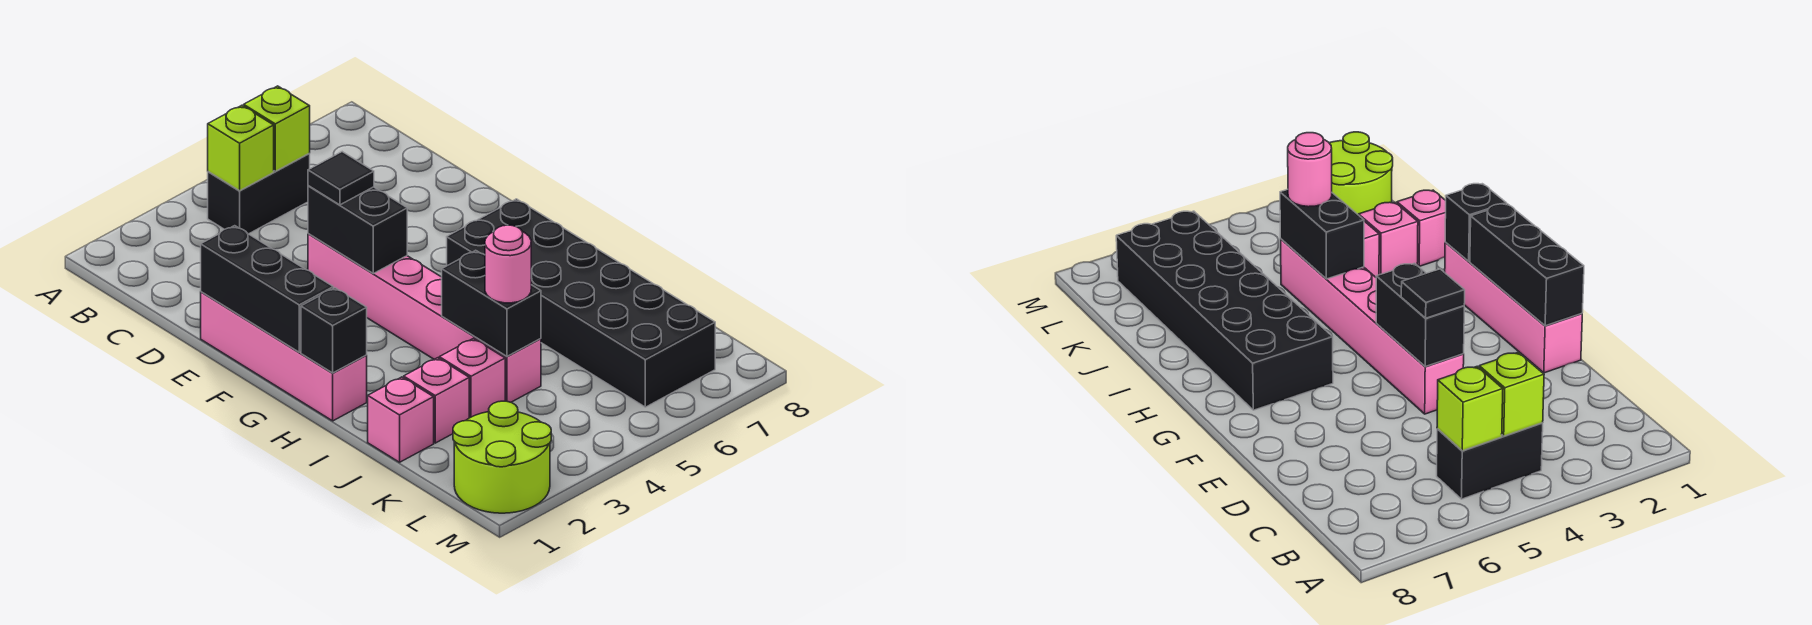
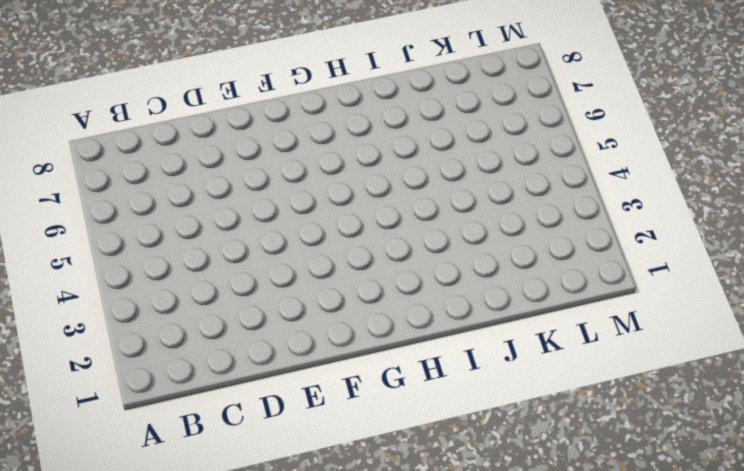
none -> black brick B4:B5 level 1
none -> pink brick E1:H1 level 1
none -> pink brick E4:J4 level 1

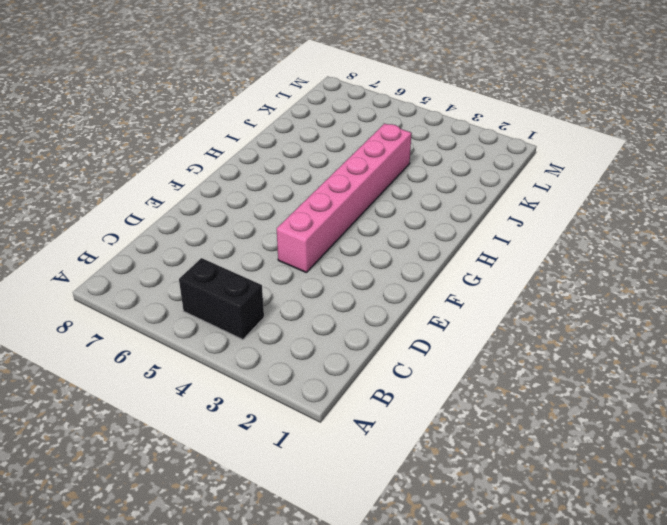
none -> pink brick E1:H1 level 1
none -> black brick G6:L7 level 1
none -> pink brick J1 level 1

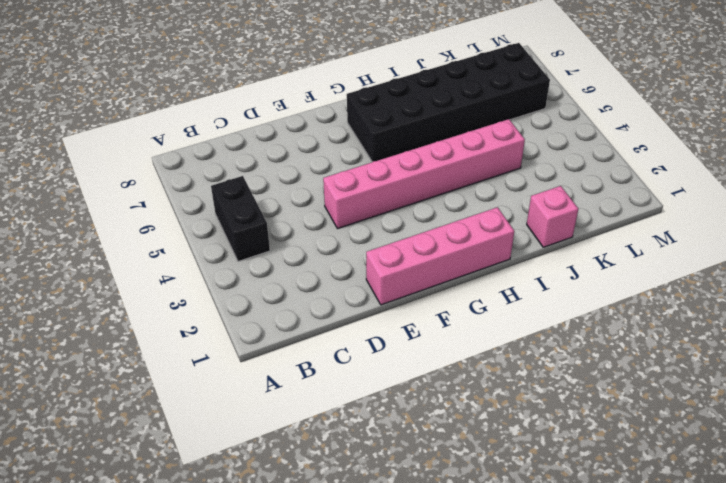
none -> pink brick J2 level 1
none -> pink brick J3 level 1
none -> lime round brick L1:M2 level 1

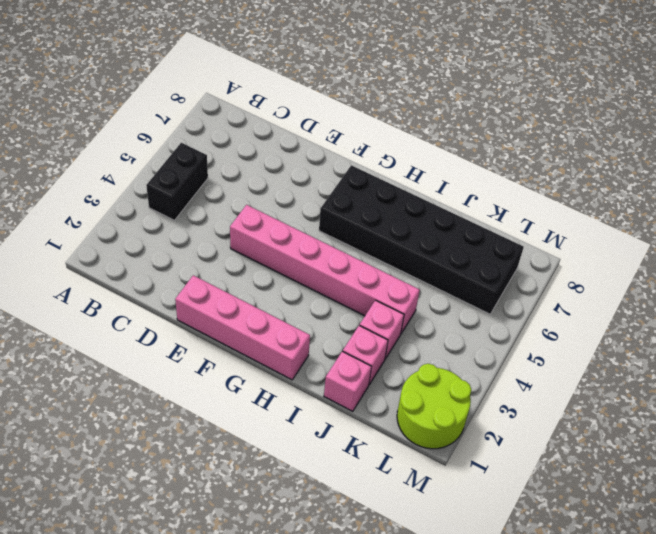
none -> lime brick B4 level 2
none -> lime brick B5 level 2
none -> black brick E1:G1 level 2

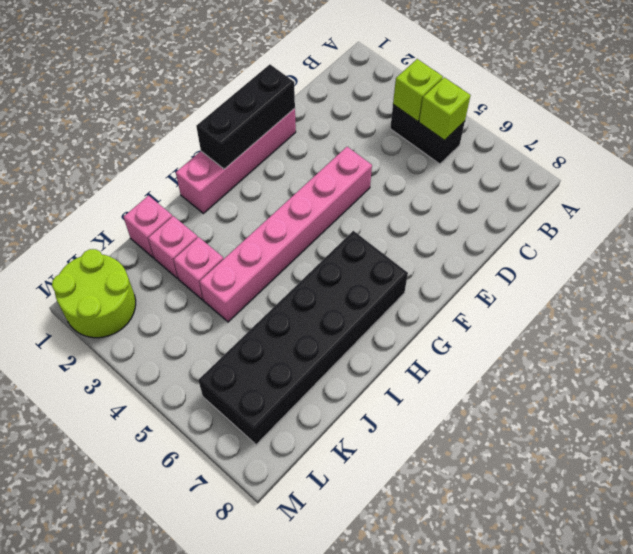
none -> black brick E4:F4 level 2
none -> black brick H1 level 2
none -> black brick I4:J4 level 2

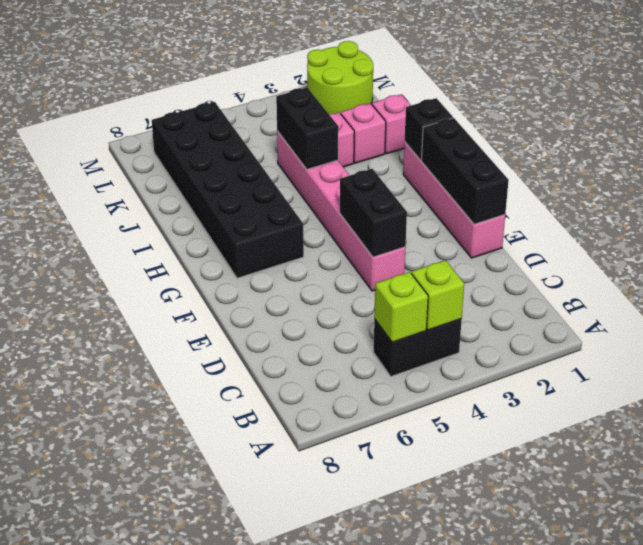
none -> black tile E4 level 3
none -> pink round brick J4 level 3

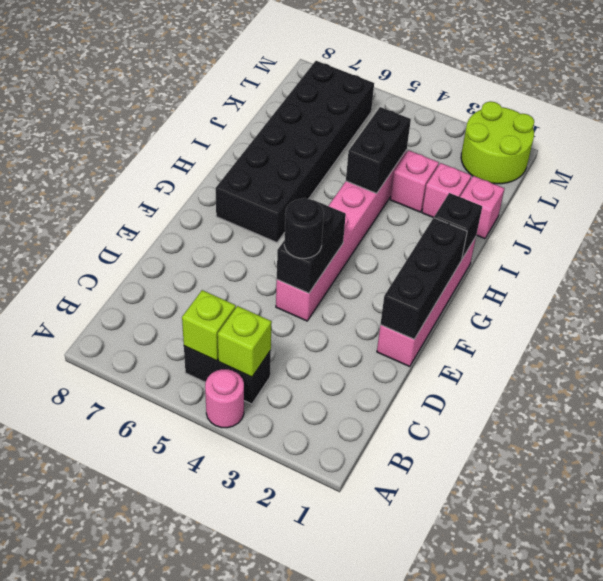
pink round brick A4 level 1 -> pink round brick J4 level 3
black round brick E4 level 3 -> black tile E4 level 3

